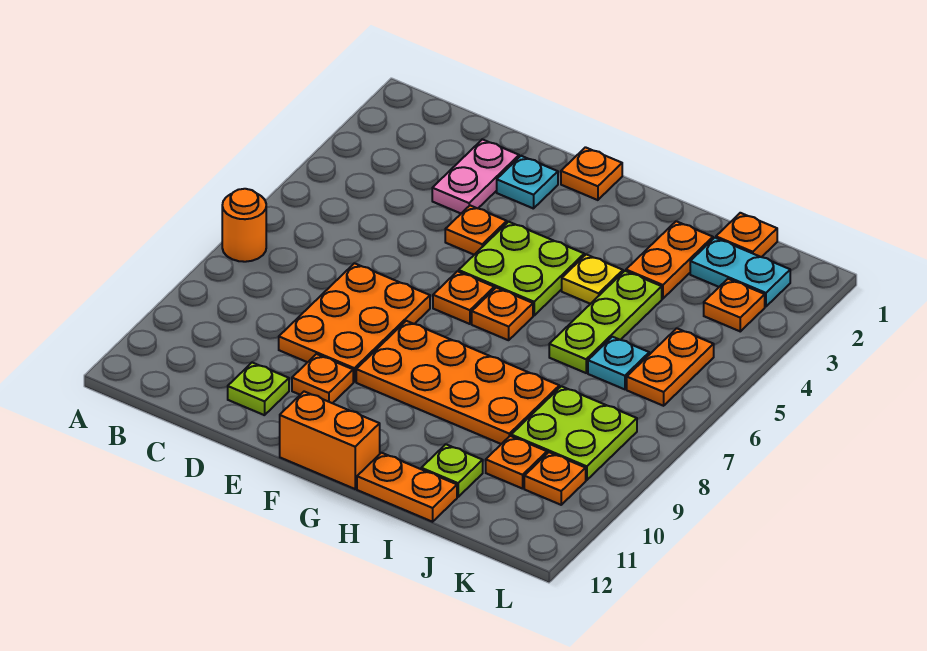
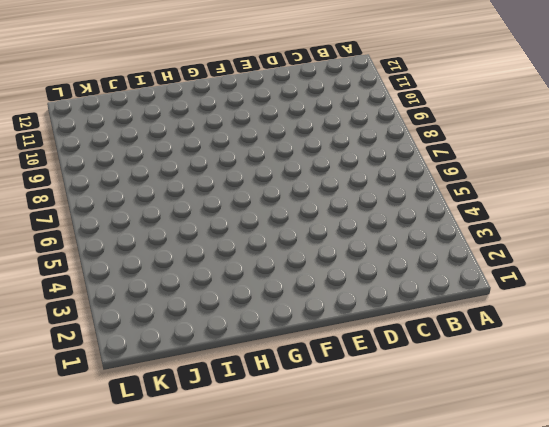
none -> orange round brick A7 level 1
none -> pink plate D2:D3 level 1
none -> orange plate D7:E9 level 1

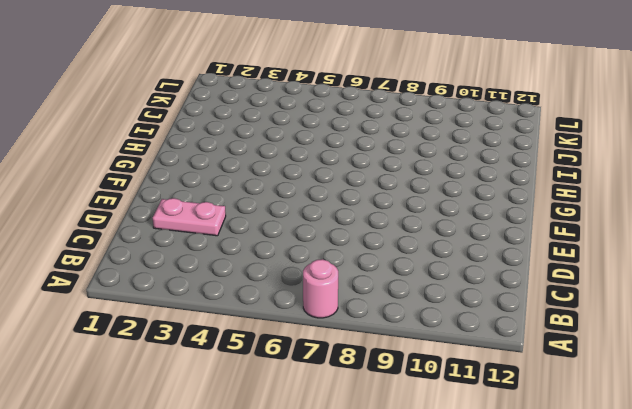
pink round brick A7 level 1 -> orange round brick A7 level 1
none -> orange plate D7:E9 level 1
none -> lime plate D11 level 1
none -> cyan plate E2 level 1

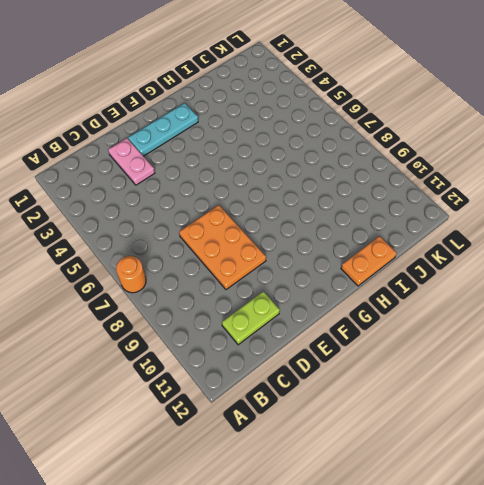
lime plate C11:D11 level 1 -> lime plate D11 level 1
cyan plate E2:G2 level 1 -> cyan plate E2 level 1
none -> orange plate E4 level 1
none -> orange plate E10 level 1
none -> orange plate F1 level 1

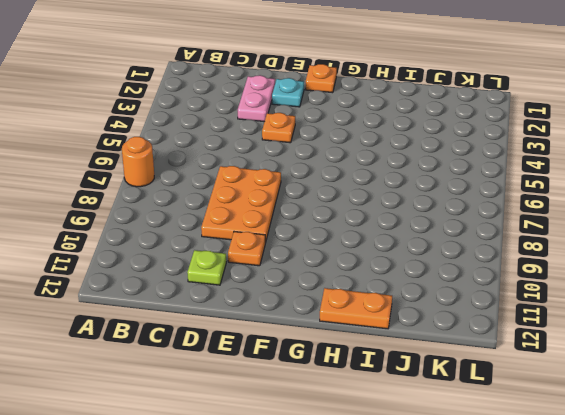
none -> lime plate F4:G5 level 1
none -> orange plate F6 level 1
none -> orange plate F8:I9 level 1

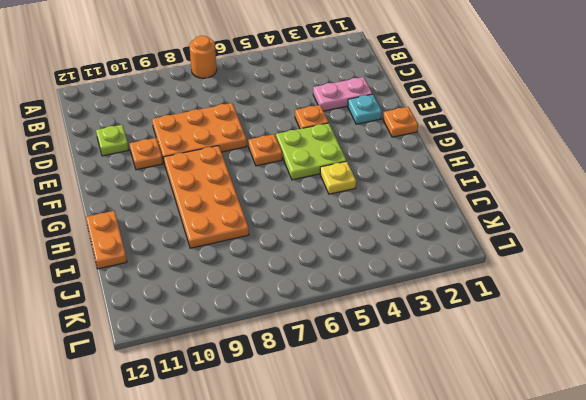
none -> orange brick F12:G12 level 1
none -> orange plate G6 level 1
none -> orange plate I2:I3 level 1

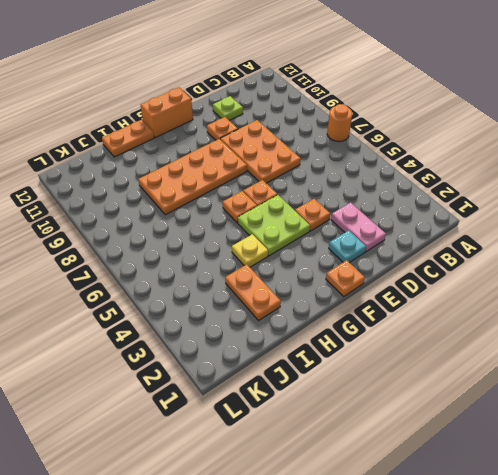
none -> lime plate I4:I6 level 1
none -> lime plate I11 level 1
none -> orange plate J1 level 1

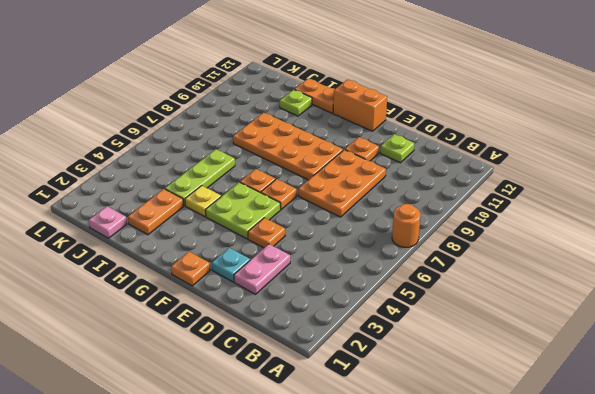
pink plate J1 level 1 -> orange plate J1 level 1
none -> cyan plate J2:K2 level 1
none -> cyan plate J6 level 1
none -> lime plate J8:K9 level 1

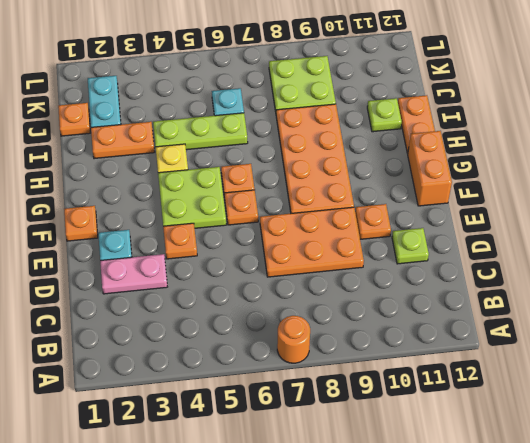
none -> orange plate J10 level 1
none -> orange plate K3 level 1
none -> orange plate K5:K6 level 1

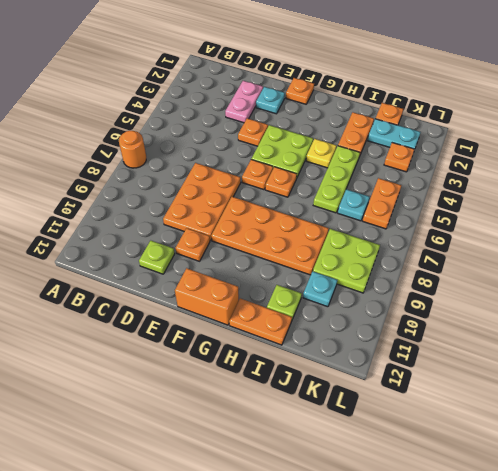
cyan plate J10 level 1 -> orange plate J10 level 1
none -> orange plate K10 level 1

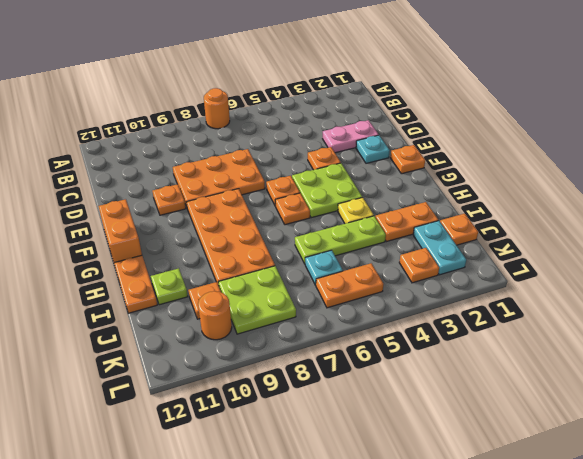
orange round brick K10 level 1 -> orange plate K10 level 1
none -> lime plate D11 level 1

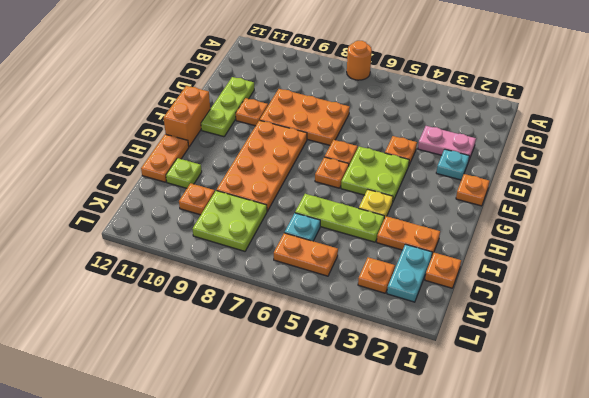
lime plate D11:F11 level 1 -> lime plate D11 level 1
none -> orange plate K10 level 1

